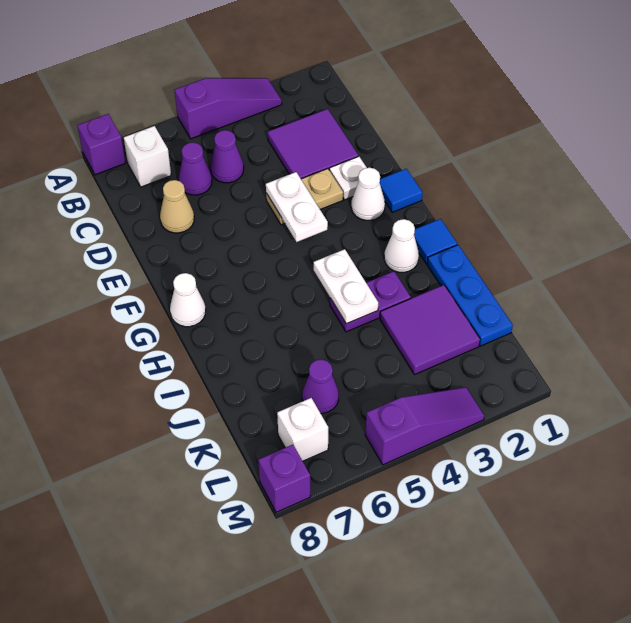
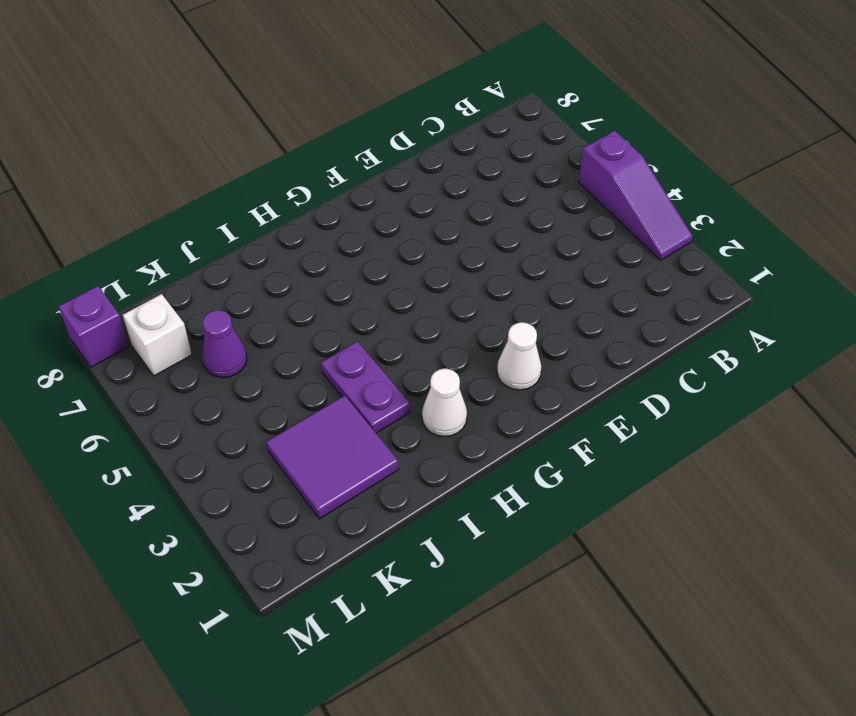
none -> purple brick A8 level 1
none -> white brick B7 level 1
none -> purple tile C2:D3 level 1

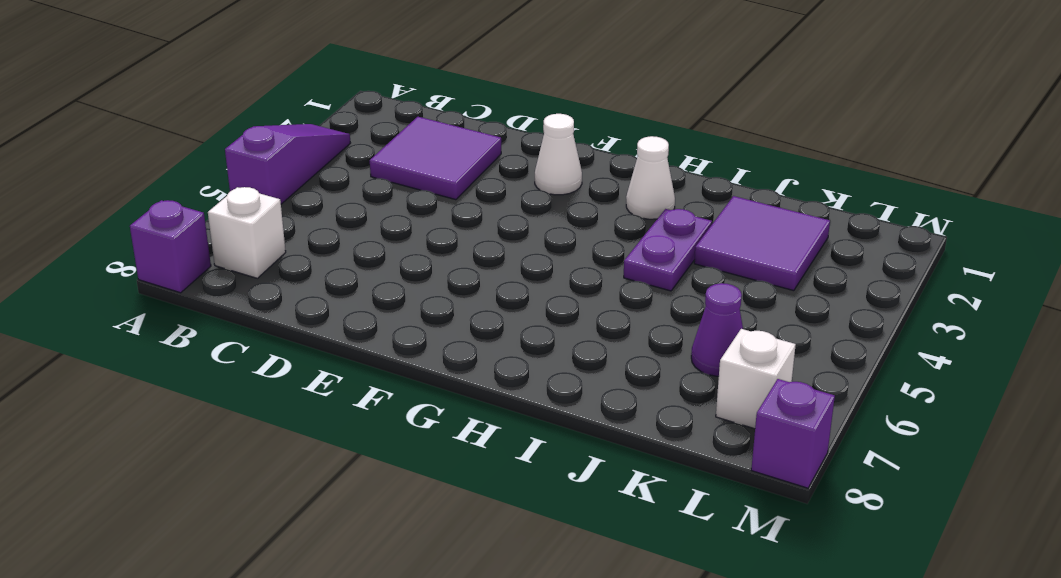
none -> purple cone C5 level 1
none -> purple cone C6 level 1
none -> tan cone D7 level 1

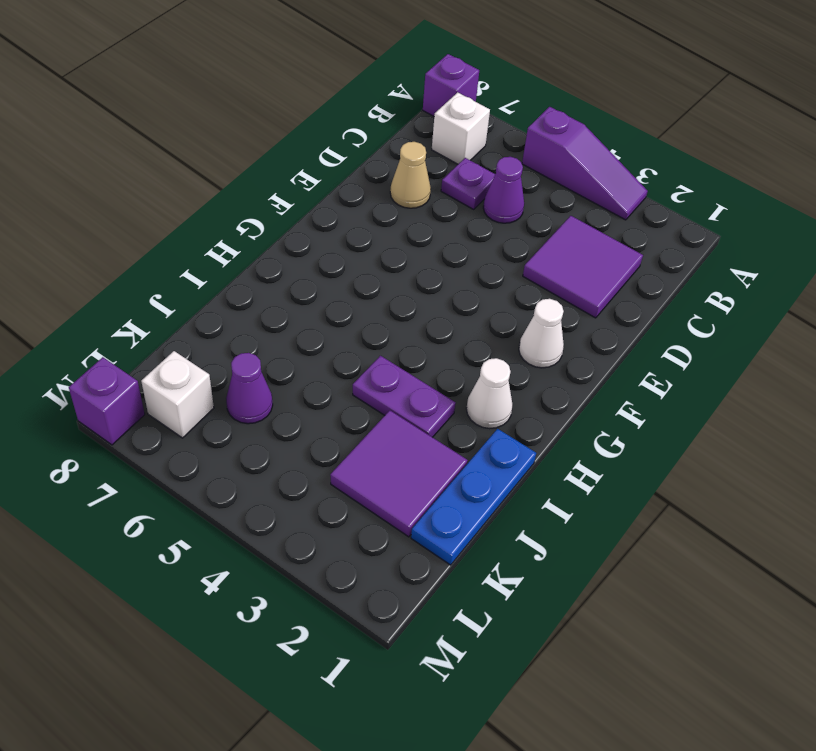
purple plate C6 level 1 -> purple cone C6 level 1
none -> white plate E2 level 1
none -> tan plate E3:E4 level 1
none -> blue tile F1 level 1

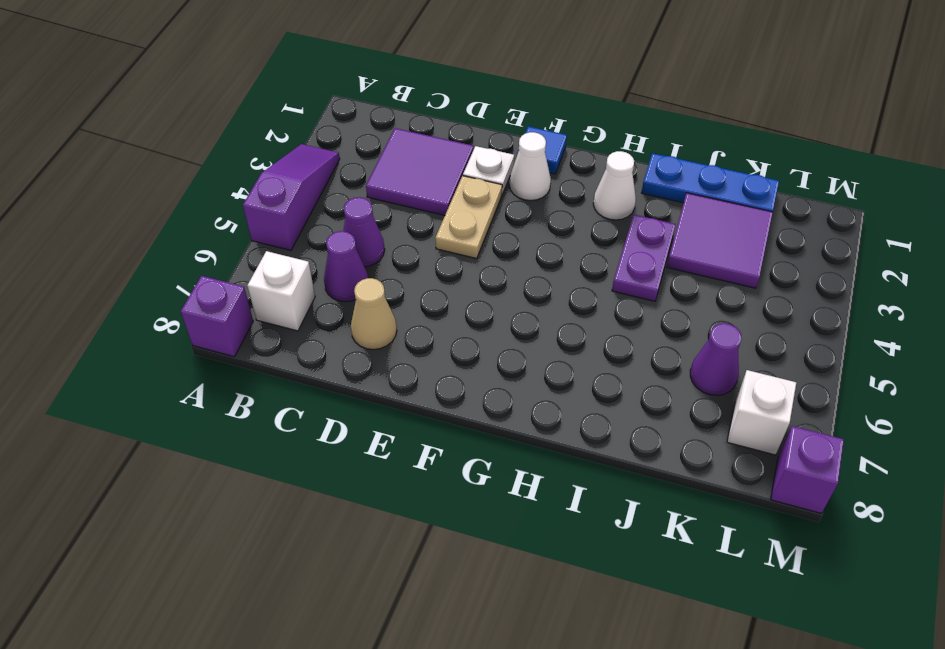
none -> white cone G8 level 1
none -> blue tile H1 level 1
none -> purple slope M3:M5 level 1 top 5

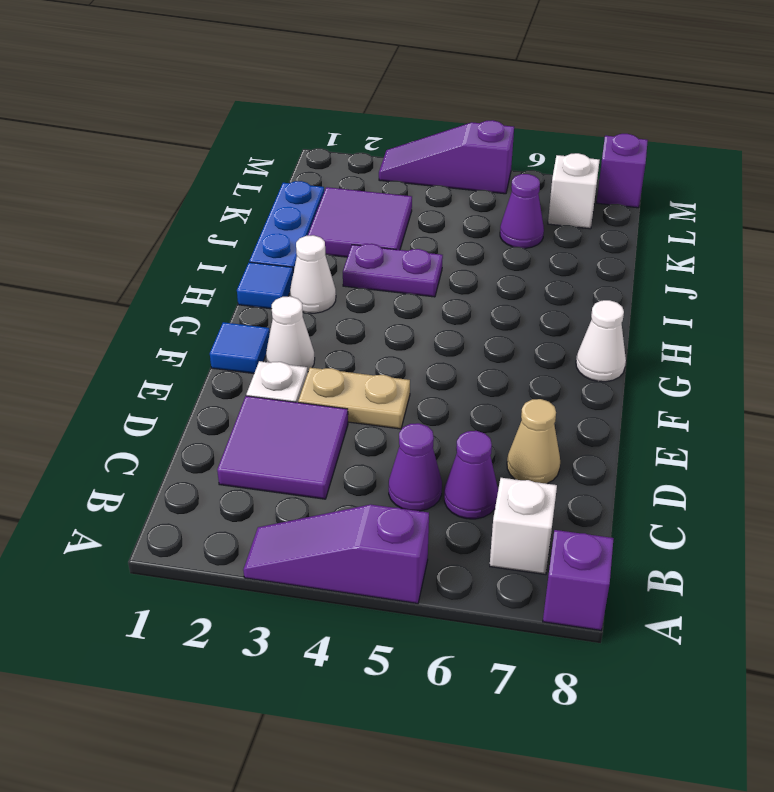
none -> white plate E4:F4 level 2
none -> white plate H4:I4 level 2

